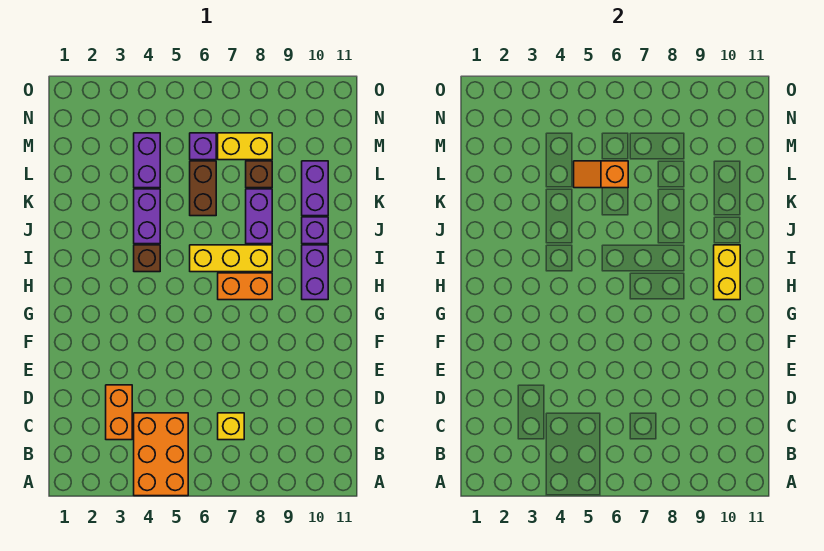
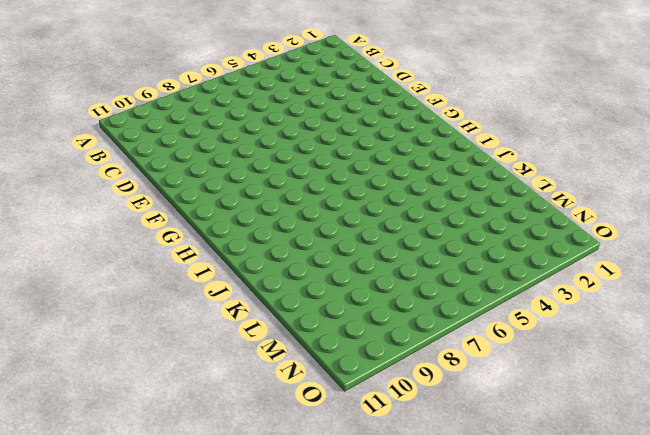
none -> orange brick A4:C5 level 1
none -> orange brick C3:D3 level 1
none -> yellow brick C7 level 1

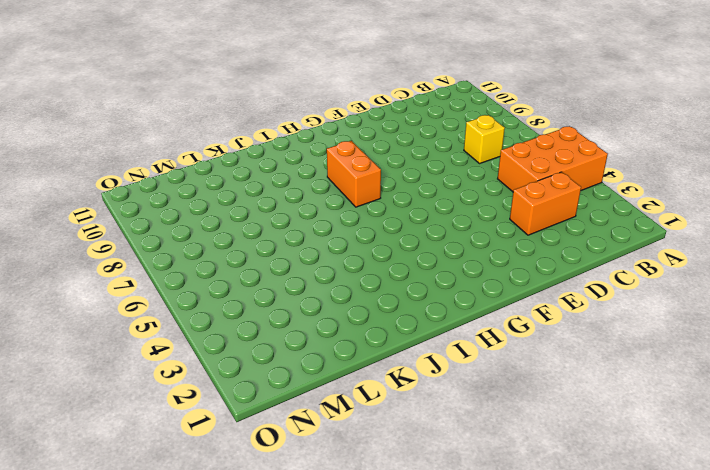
none -> purple brick H10:I10 level 1
none -> brown brick I4 level 1
none -> yellow brick I6:I8 level 1

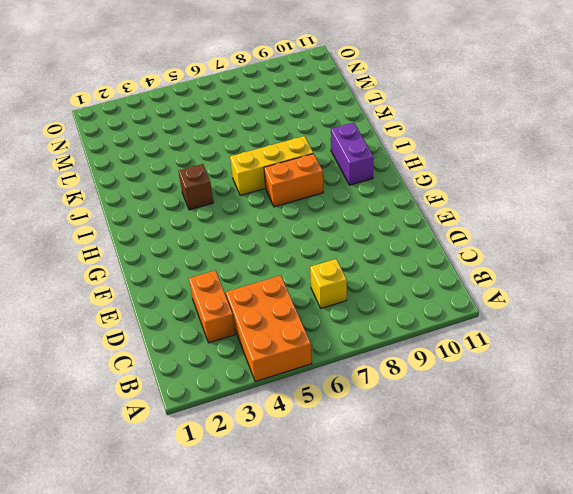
none -> purple brick J4:K4 level 1
none -> purple brick J8:K8 level 1
none -> purple brick J10 level 1

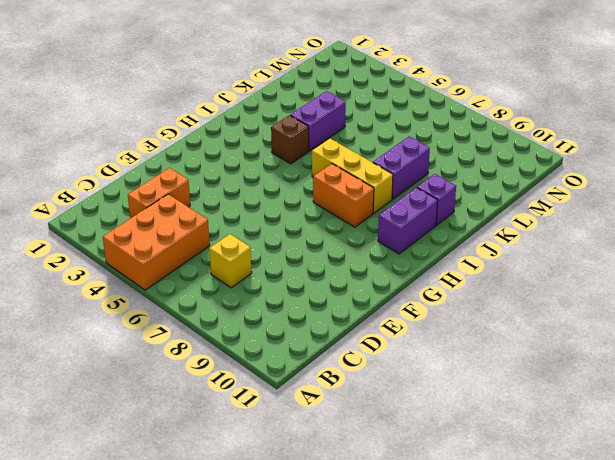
none -> brown brick K6:L6 level 1
none -> purple brick K10:L10 level 1
none -> purple brick L4:M4 level 1

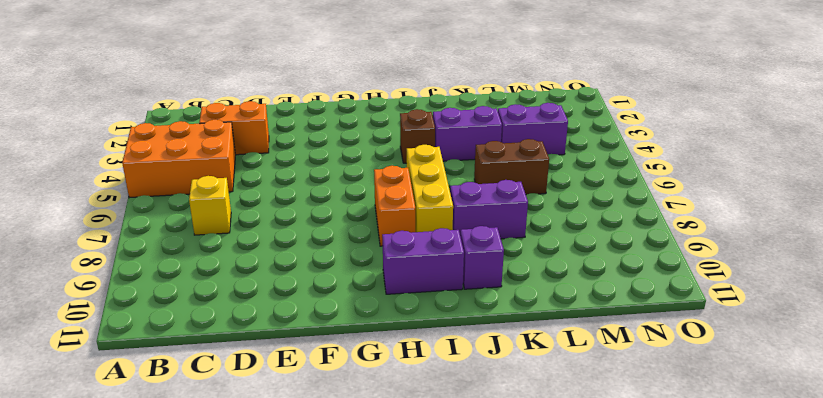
none -> purple brick K10:L10 level 1
none -> brown brick L8 level 1
none -> purple brick M6 level 1

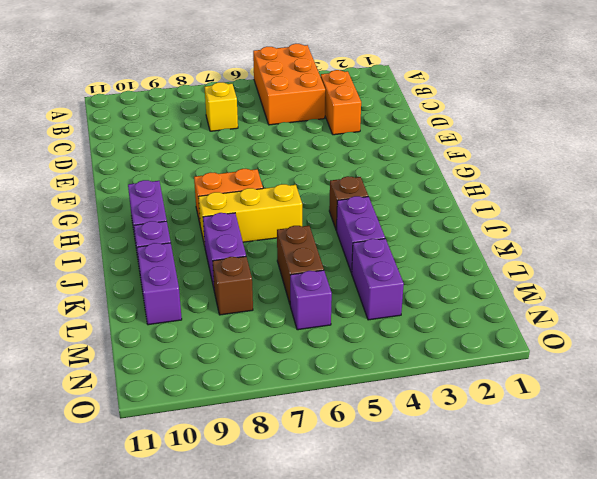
none -> yellow brick M7:M8 level 1
none -> yellow brick H10:I10 level 2
none -> orange slope L5:L6 level 2 top 6

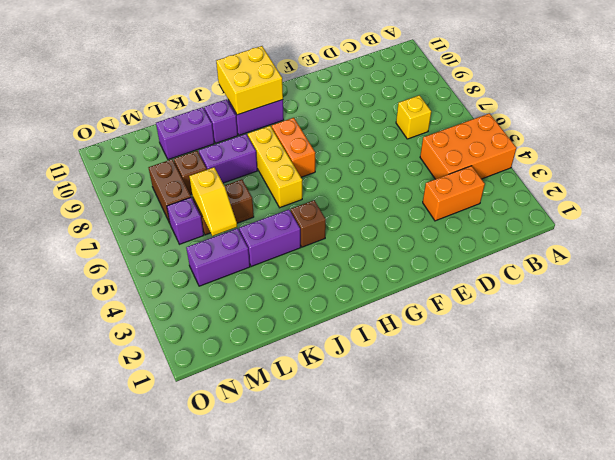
yellow brick H10:I11 level 2 -> yellow brick H10:I10 level 2
yellow slope L5:L6 level 2 top 6 -> orange slope L5:L6 level 2 top 6
brown brick M7:M8 level 1 -> yellow brick M7:M8 level 1

